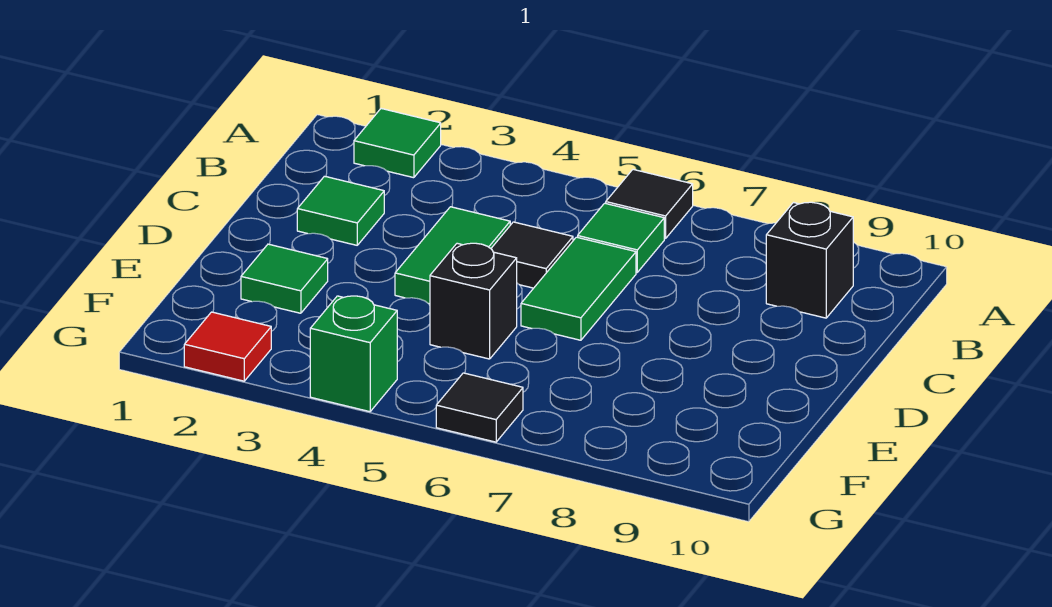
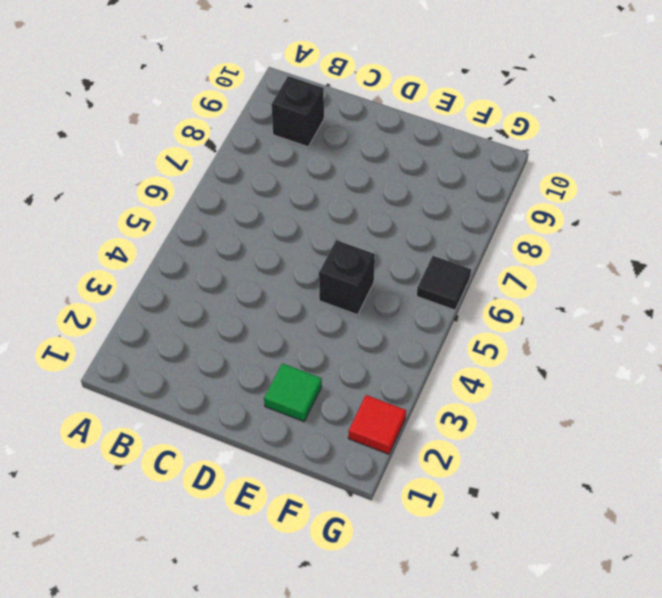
none -> green tile A2 level 1
none -> black tile A6 level 1
none -> green tile B6 level 1

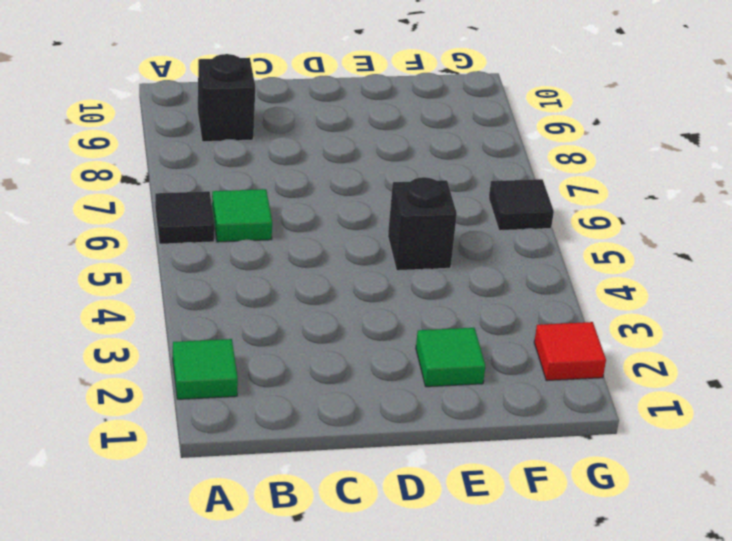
none -> green tile C2 level 1
none -> green tile C4:D4 level 1
none -> black tile C5 level 1

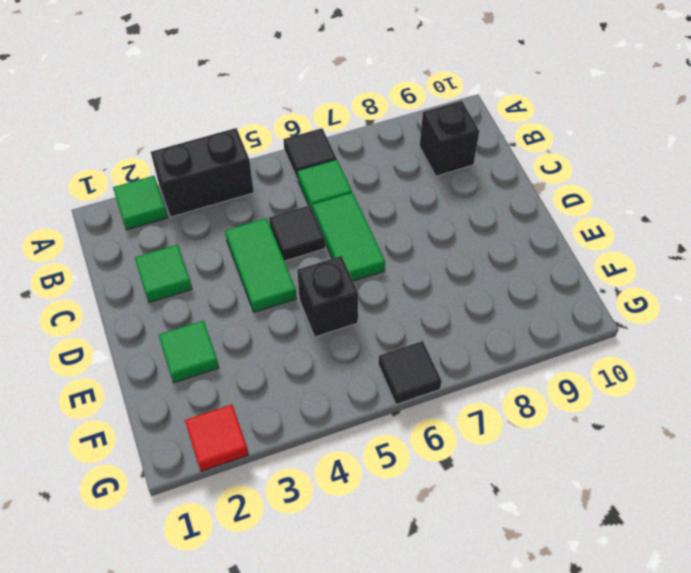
black brick A3:A4 level 1 -> none
none -> green brick G4 level 1

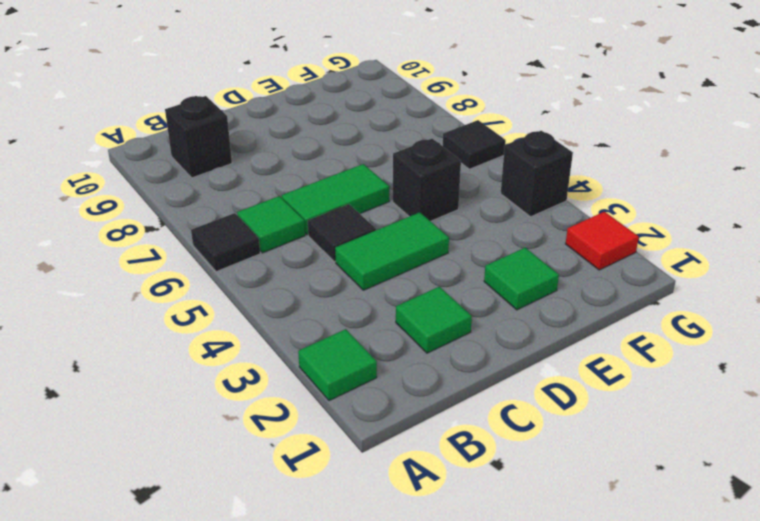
black brick G4 level 1 -> green brick G4 level 1

